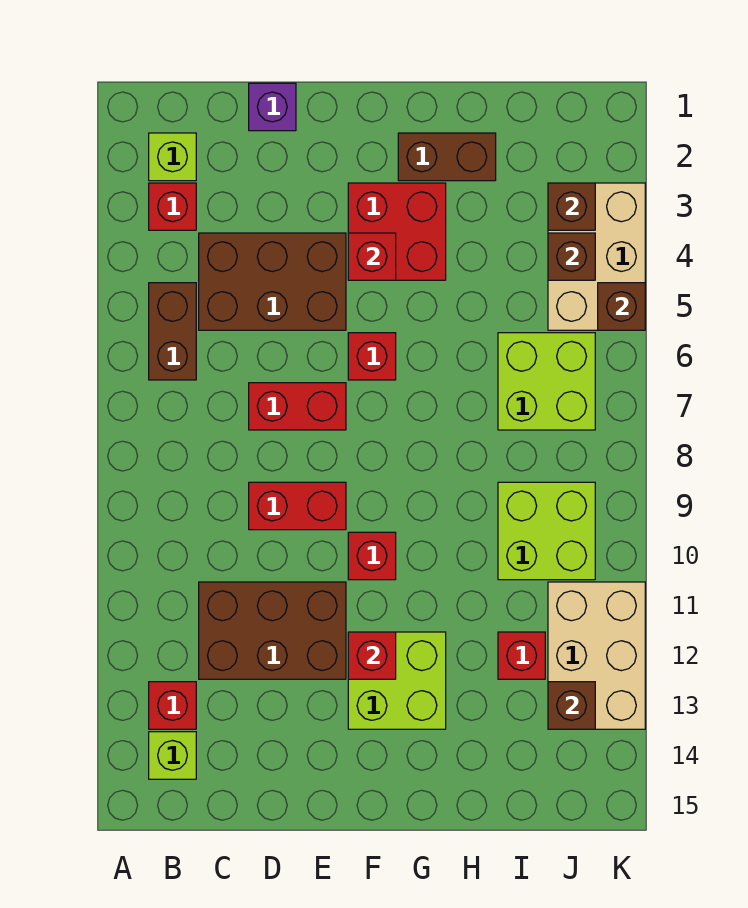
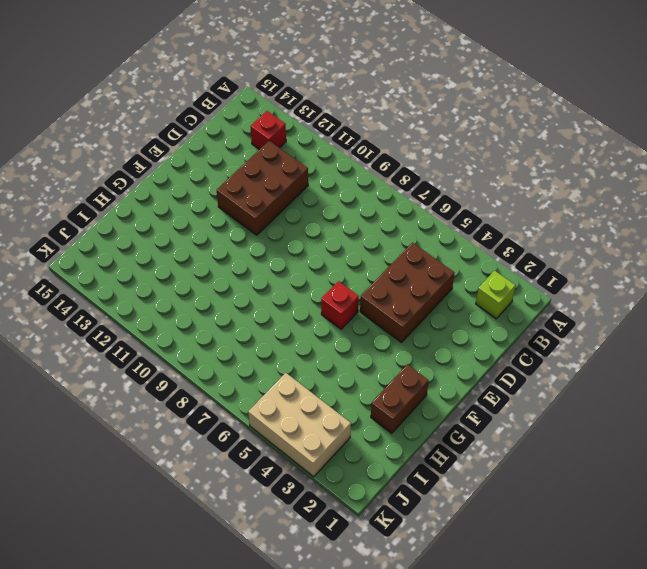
none -> red brick B3 level 1
none -> brown brick B5:B6 level 1
none -> lime brick B14 level 1

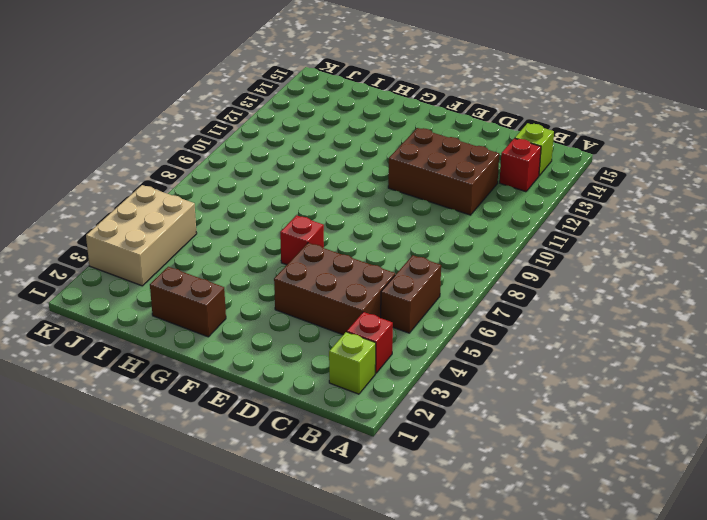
none -> purple brick D1 level 1
none -> red brick D7:E7 level 1
none -> red brick D9:E9 level 1

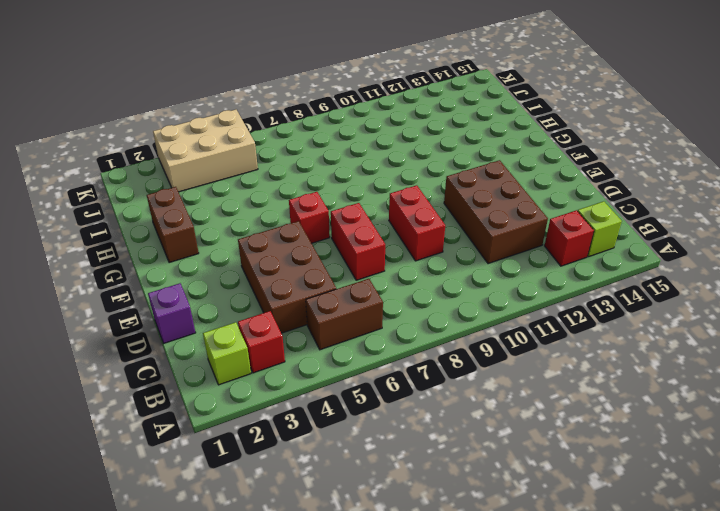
none -> red brick F3:G4 level 1
none -> red brick F10 level 1
none -> lime brick F12:G13 level 1

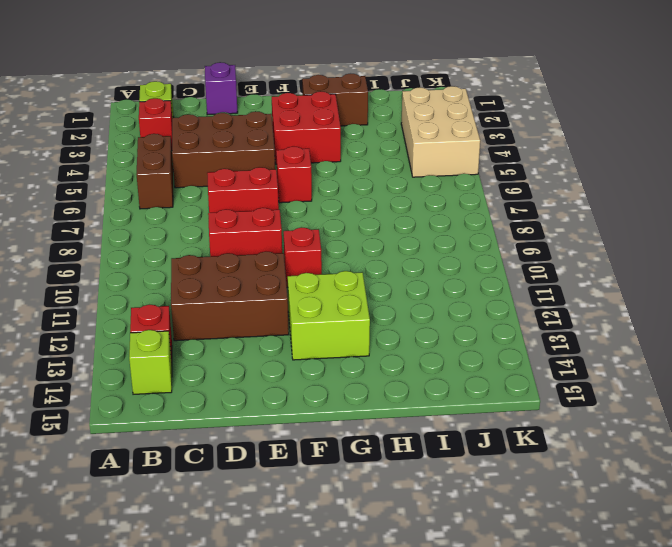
none -> lime brick I6:J7 level 1
none -> lime brick I9:J10 level 1
none -> red brick I12 level 1

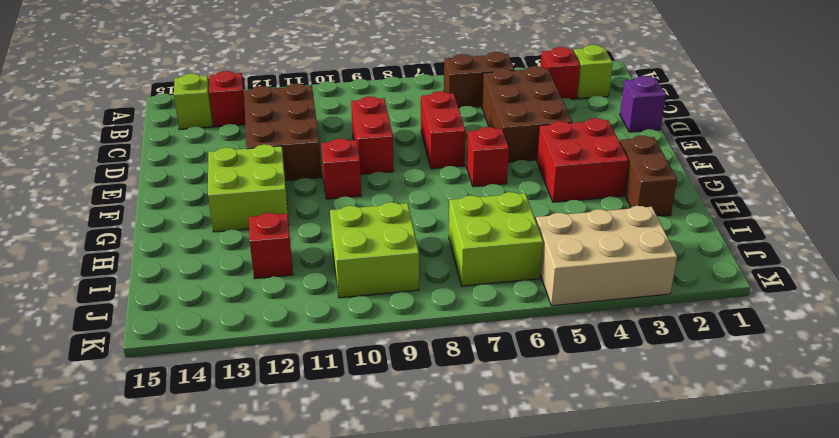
none -> tan brick J11:K13 level 1
none -> red brick F4 level 2
none -> red brick F12 level 2

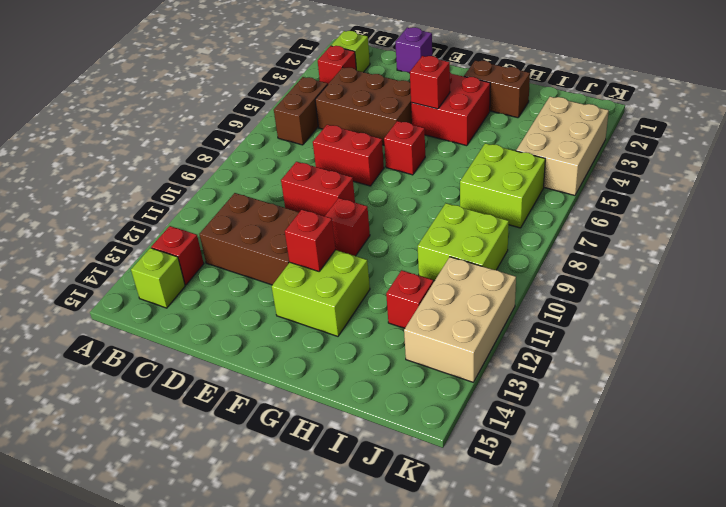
none -> brown brick J3 level 2
none -> brown brick J4 level 2
none -> brown brick J13 level 2

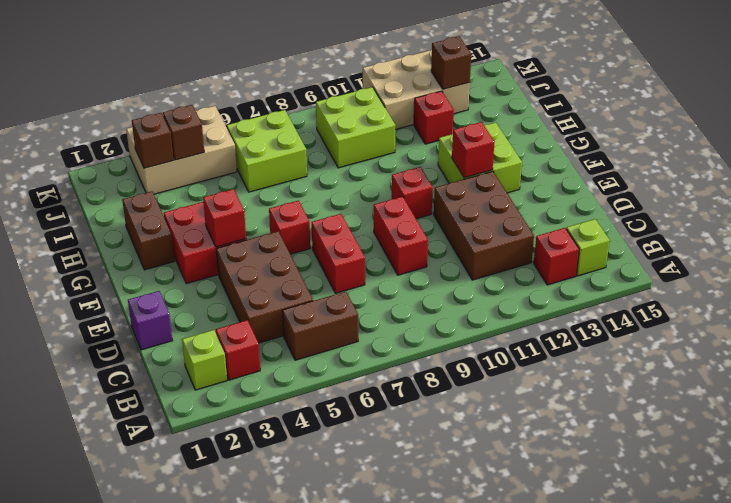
none -> brown brick K5 level 2

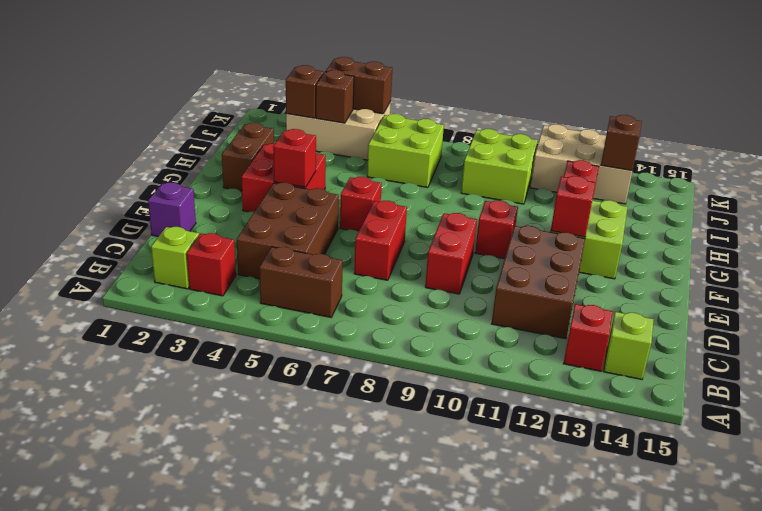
brown brick K4:K5 level 2 -> brown brick K5 level 2

